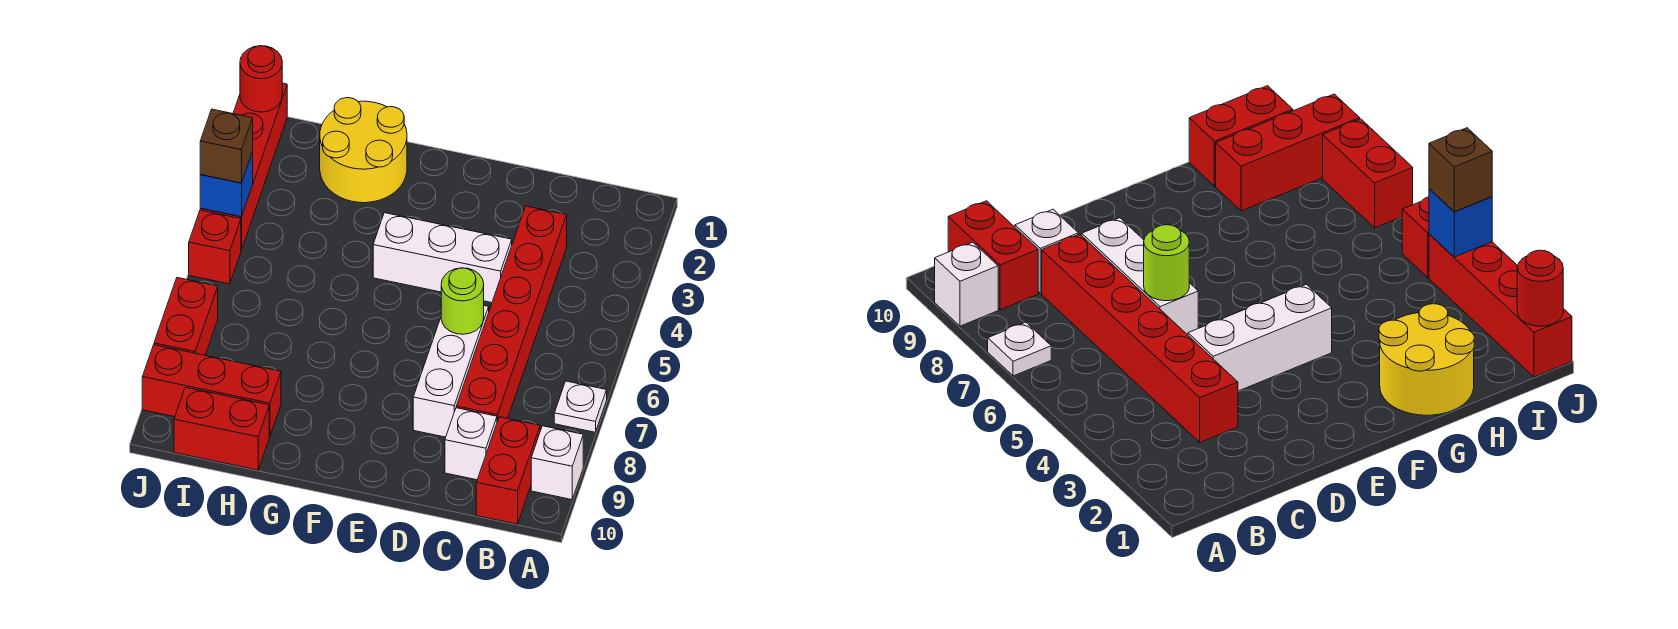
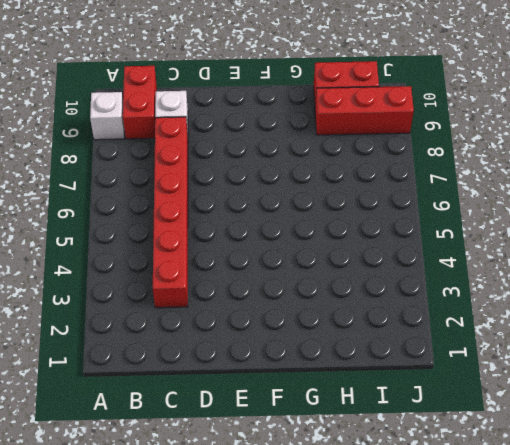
none -> white plate A7 level 1
none -> white brick D4:F4 level 1
none -> white brick D6:D8 level 1

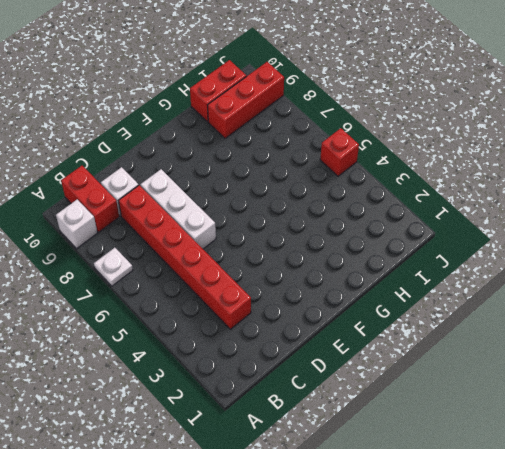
none -> white brick D4:F4 level 1
none -> yellow round brick G1:H2 level 1
none -> red brick J1:J4 level 1

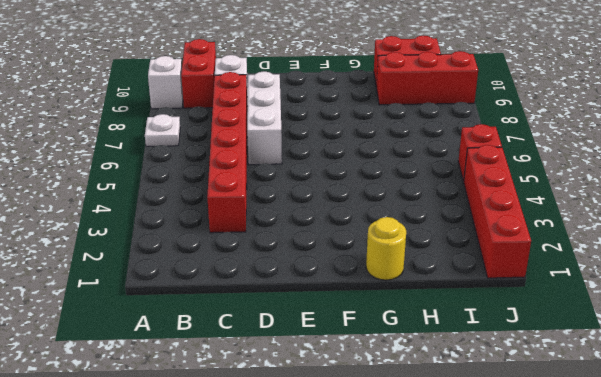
yellow round brick G1 level 1 -> yellow round brick G1:H2 level 1
none -> white brick D4:F4 level 1
none -> red brick J7:J8 level 1
none -> lime round brick D6 level 2

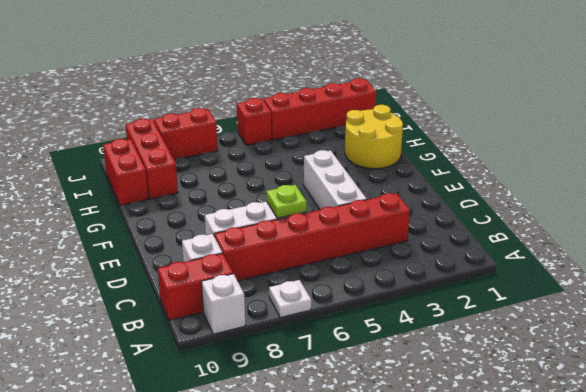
lime plate D6 level 2 -> lime round brick D6 level 2
none -> red round brick J1 level 2
none -> blue brick J4 level 2
none -> brown brick J4 level 3

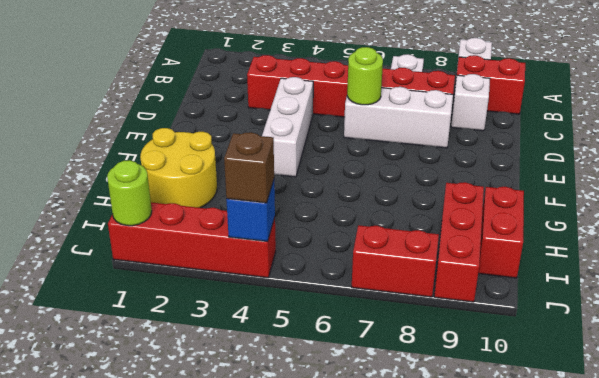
lime round brick J1 level 2 -> red round brick J1 level 2
none -> red brick J5 level 1

